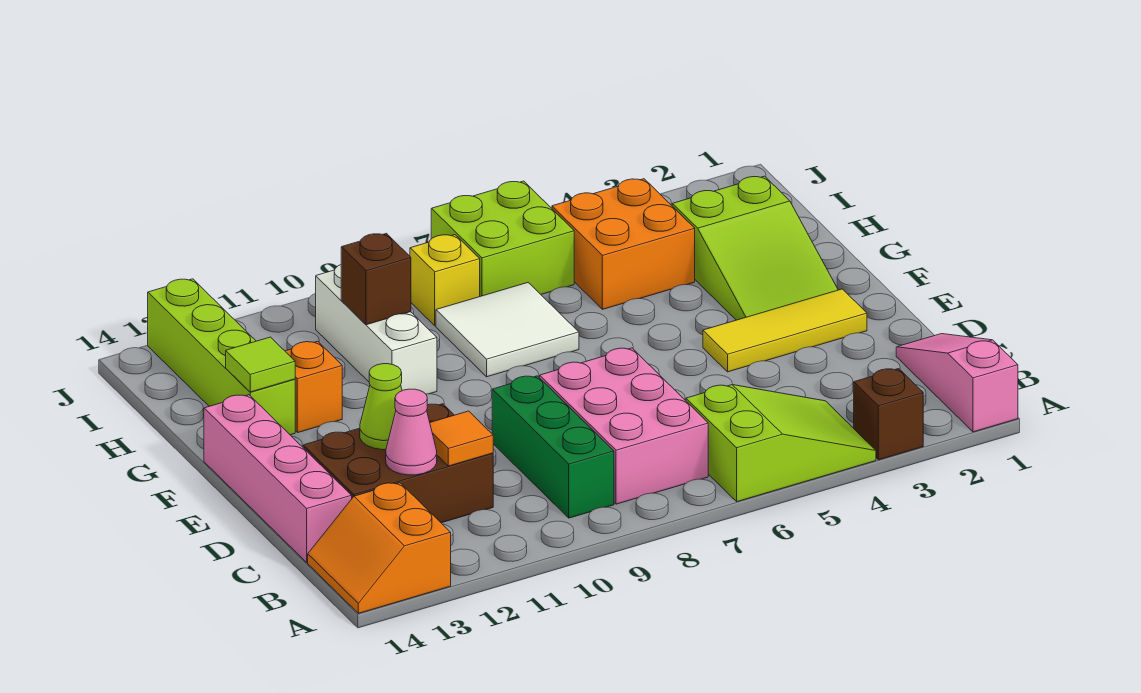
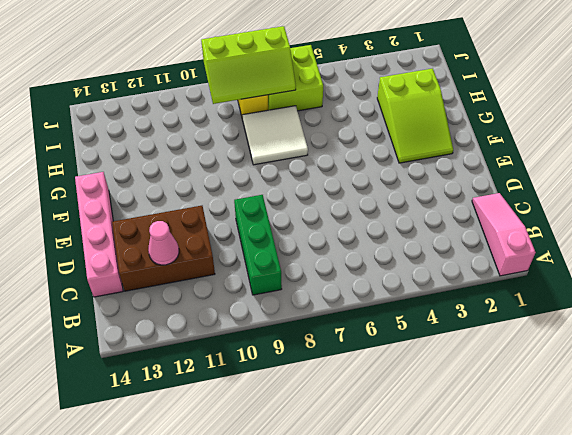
lime slope I7:J9 level 2 top J -> lime slope A4:B6 level 1 top 6
none -> brown brick A3 level 1
none -> orange slope A13:B14 level 1 top 13
none -> pink brick B7:D8 level 1

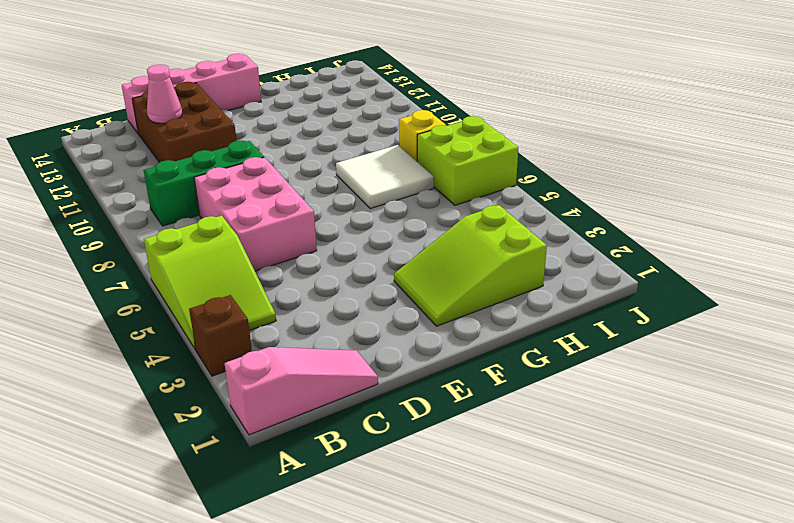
pink brick C6:D8 level 1 -> pink brick B7:D8 level 1
none -> orange slope A13:B14 level 1 top 13
none -> yellow tile E2:E4 level 1
none -> white brick G10:I10 level 1

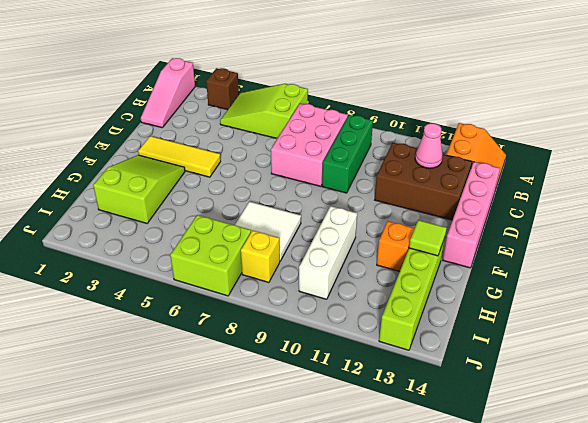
none -> orange brick H4:I5 level 1
none -> orange tile C11 level 2
none -> lime cone D12 level 2

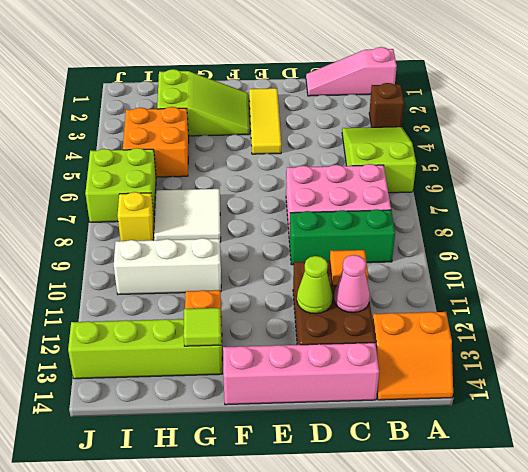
none -> brown brick H10 level 2

